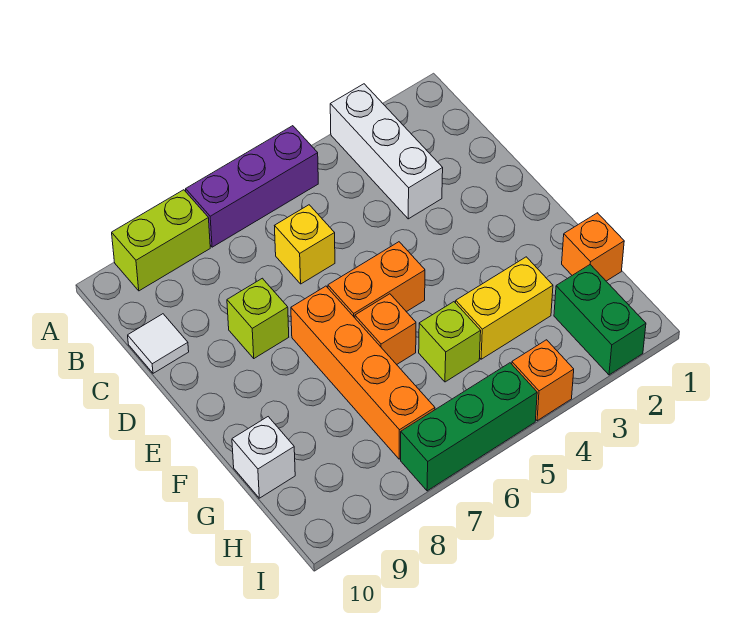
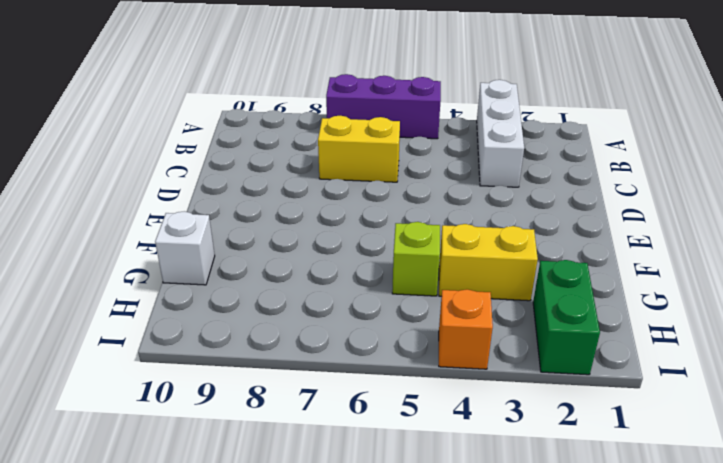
yellow brick C6:C7 level 1 -> yellow brick C6 level 1
none -> lime brick A8:A9 level 1
none -> white tile C10 level 1
none -> lime brick D8 level 1

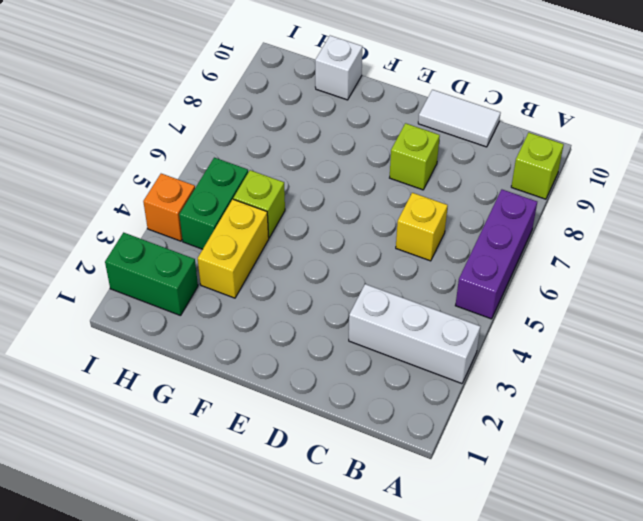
lime brick A9 level 1 -> lime brick A8:A9 level 1
white tile C10:D10 level 1 -> white tile C10 level 1
green brick H4:H5 level 1 -> none
none -> orange brick E5:E6 level 1
none -> orange brick E7:H7 level 1
none -> orange brick F6 level 1

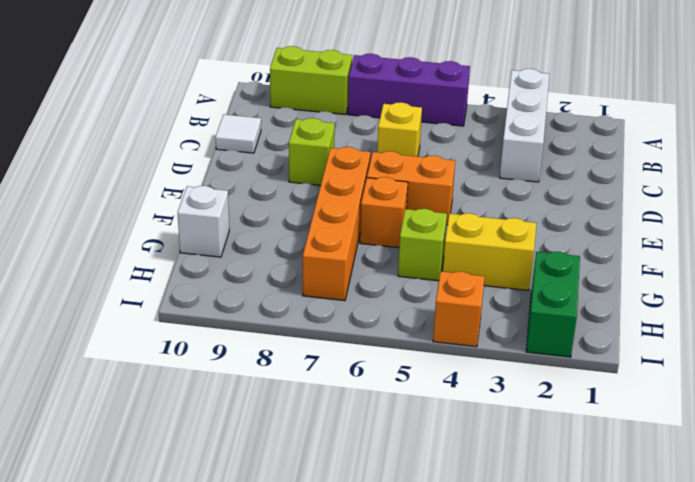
none -> orange brick G1 level 1
none -> green brick I5:I7 level 1

